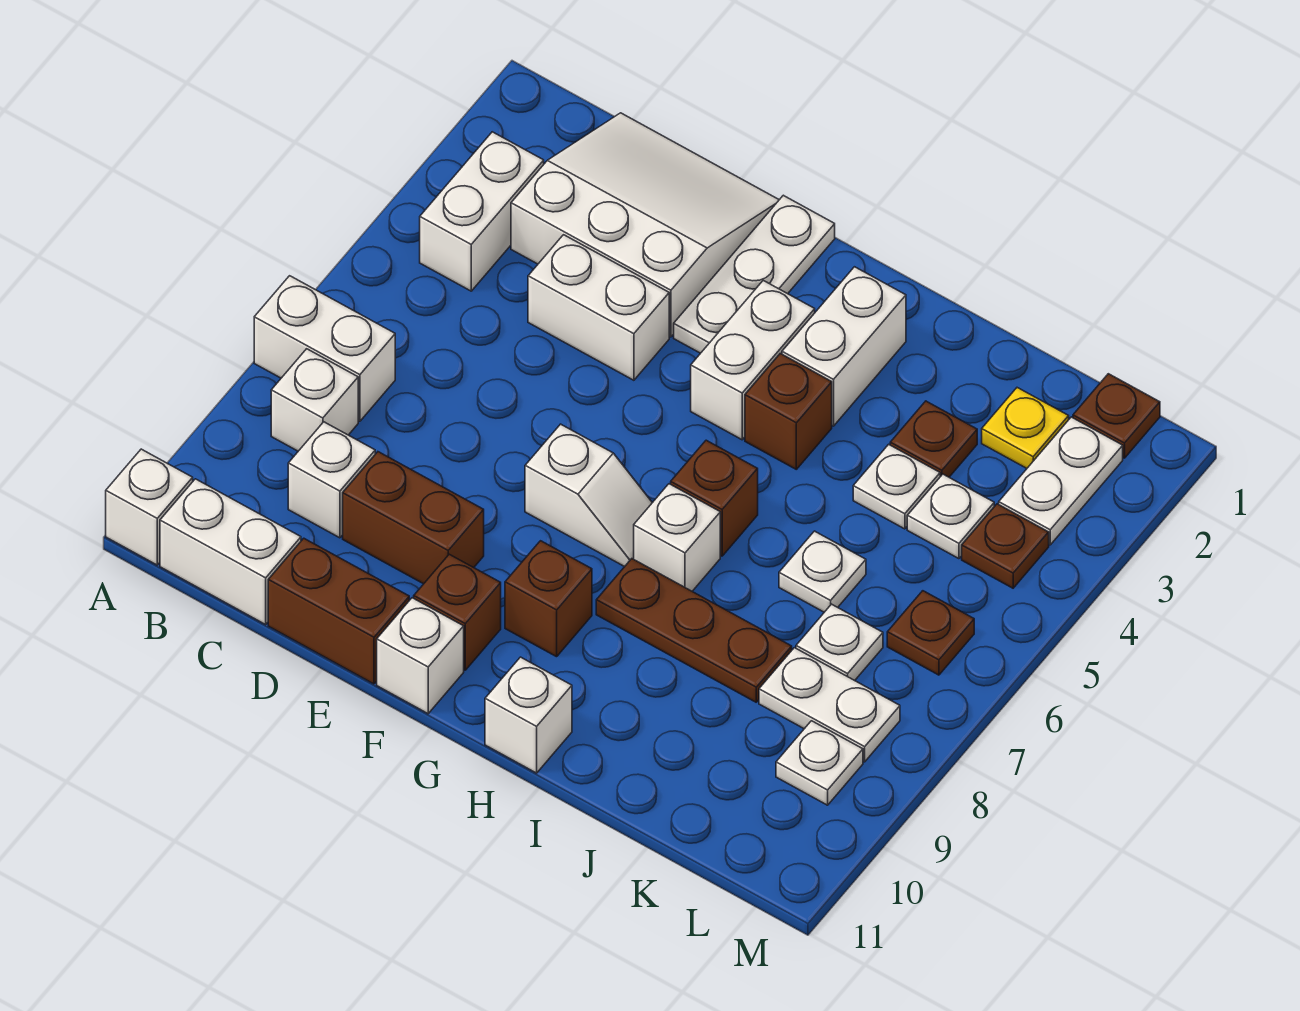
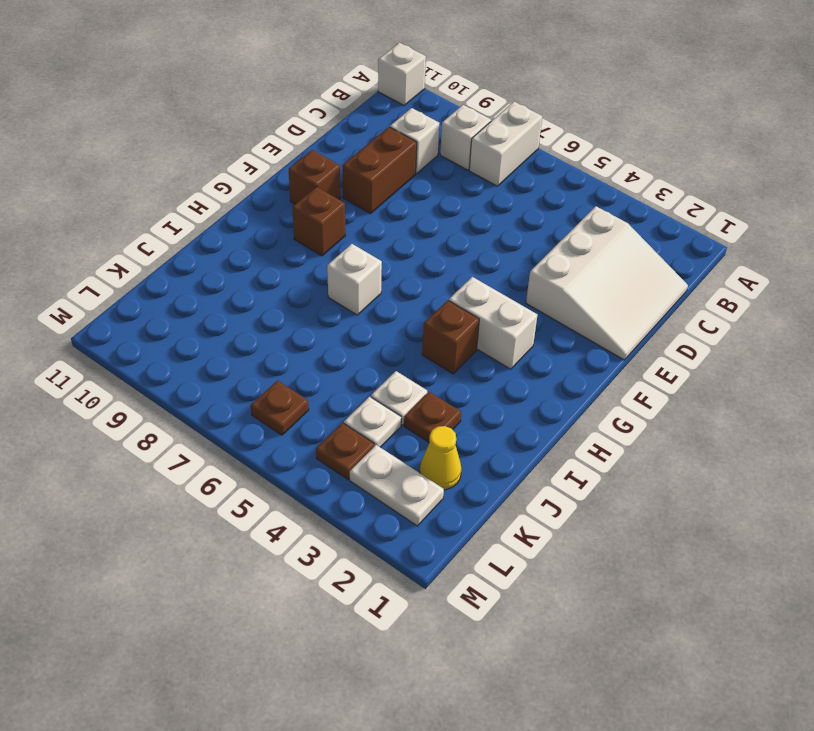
yellow cone K2 level 1 -> yellow plate K2 level 1
none -> white brick B3:B4 level 1
none -> white brick B11:C11 level 1
none -> white brick D4:E4 level 1
none -> brown brick D11:E11 level 1

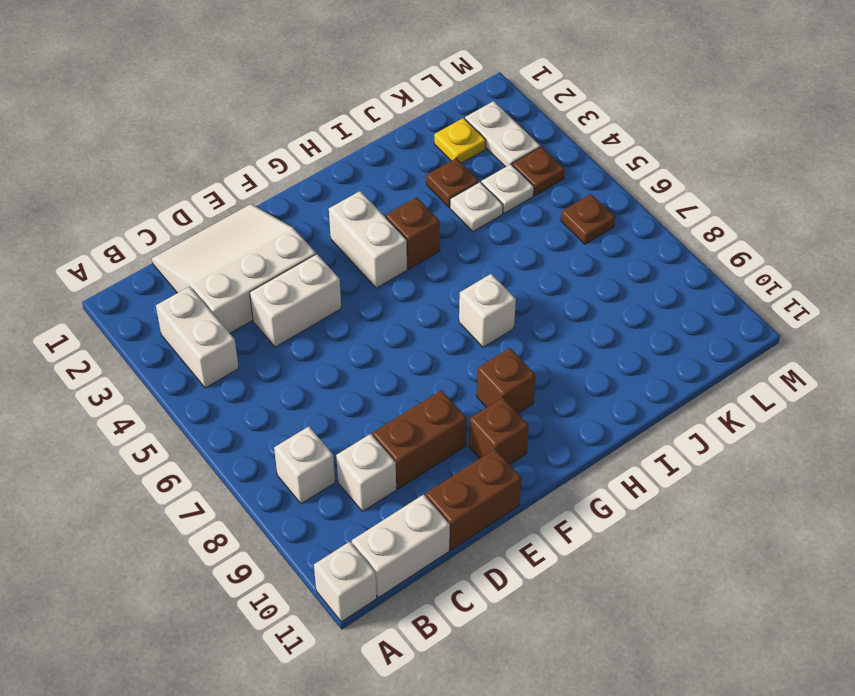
none -> white brick A7:B7 level 1
none -> white plate F1:F3 level 1
none -> white slope F7:G7 level 1 top F
none -> white brick F11 level 1

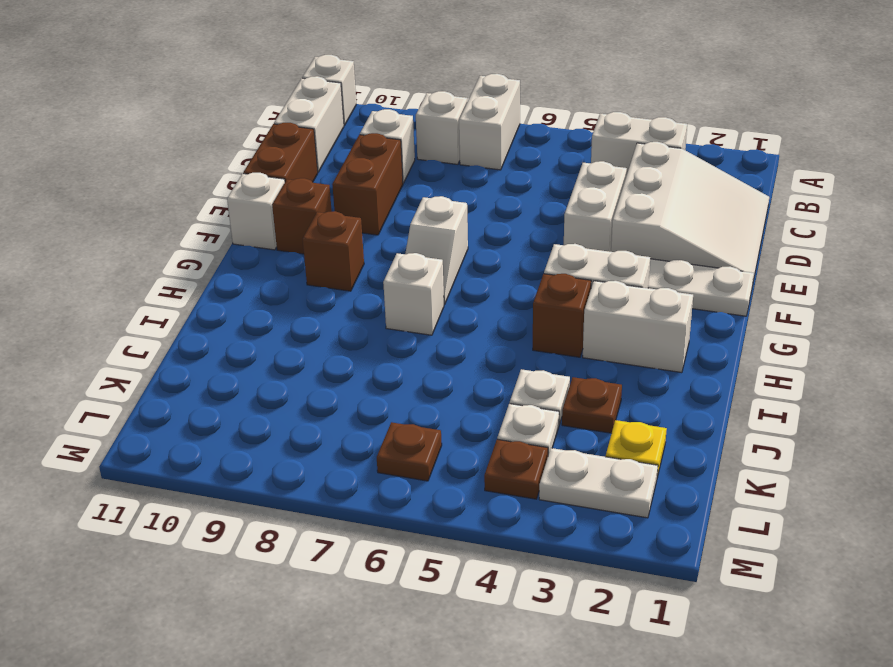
none -> brown brick H6 level 1
none -> brown plate H8:J8 level 1
none -> white brick H11 level 1
none -> white plate J6 level 1

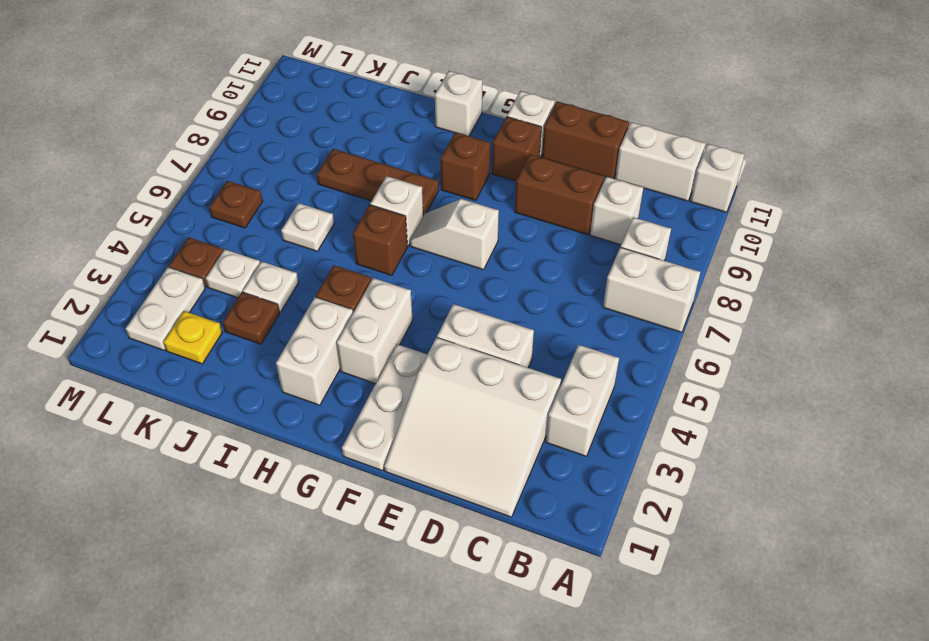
none -> white plate K7 level 1
none -> white plate K8:L8 level 1
none -> brown plate L1 level 1
none -> white plate L9 level 1

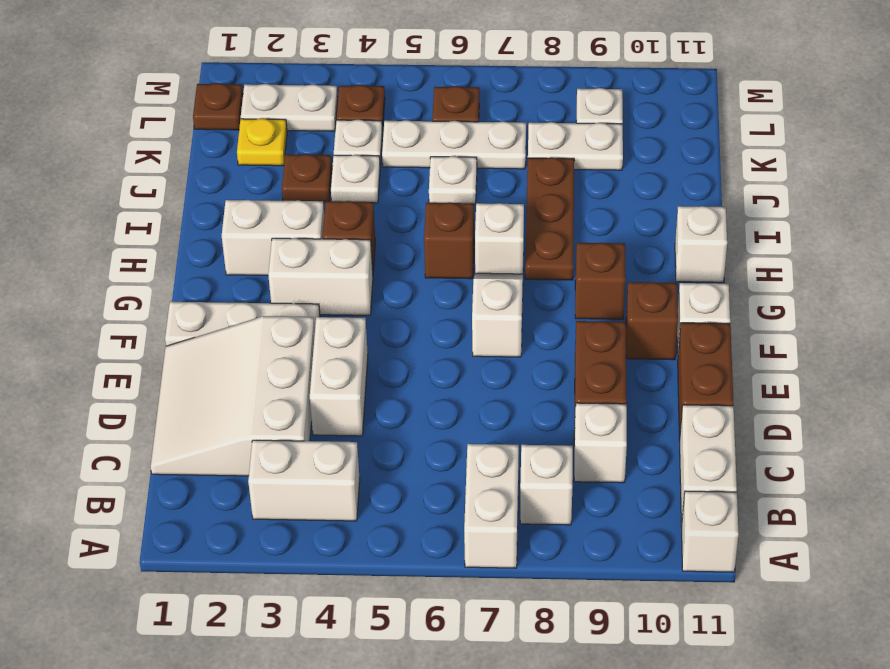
white plate K5:K7 level 1 -> white plate K7 level 1
white plate K8:K9 level 1 -> white plate K8:L8 level 1

